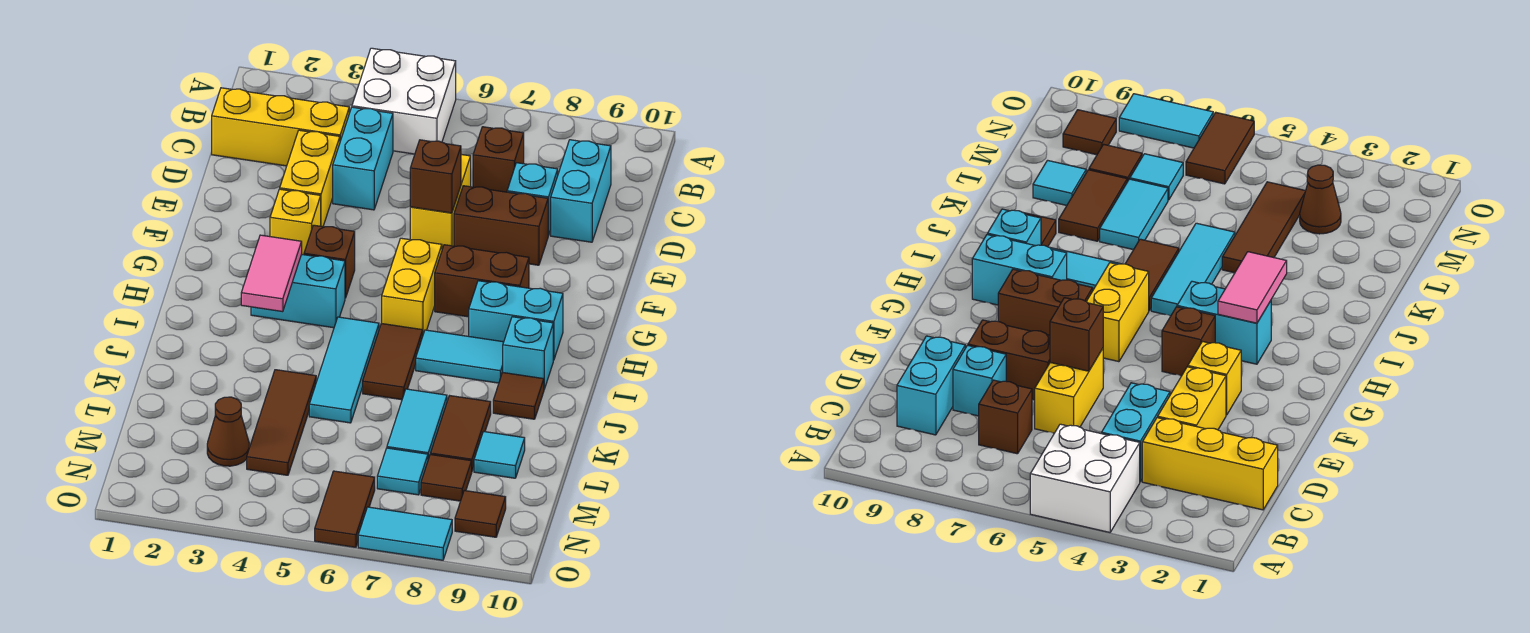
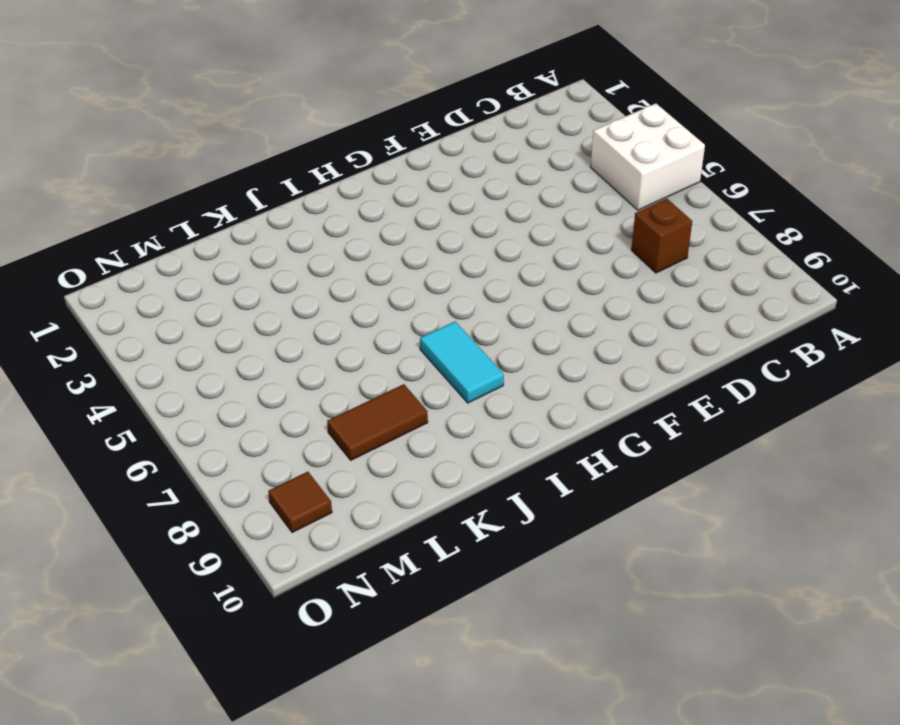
none -> yellow brick C1:C3 level 1
none -> cyan brick C4:D4 level 1
none -> cyan brick C9:D9 level 1
none -> yellow brick D3:E3 level 1

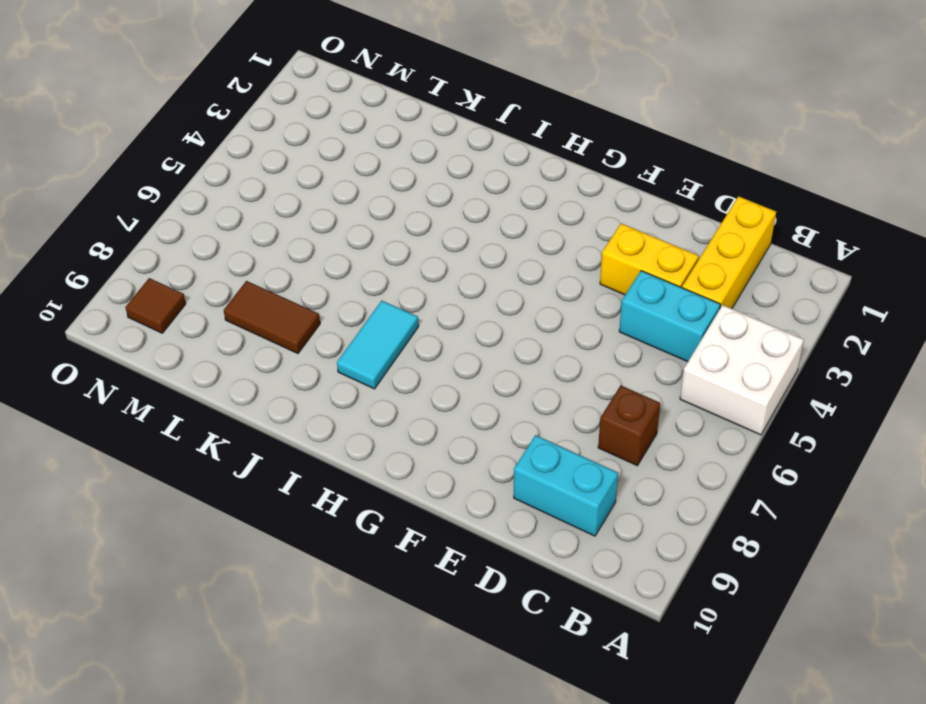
none -> yellow brick D6:E6 level 1
none -> cyan brick D8 level 1
none -> brown brick E7:E8 level 1
none -> yellow brick F3 level 1

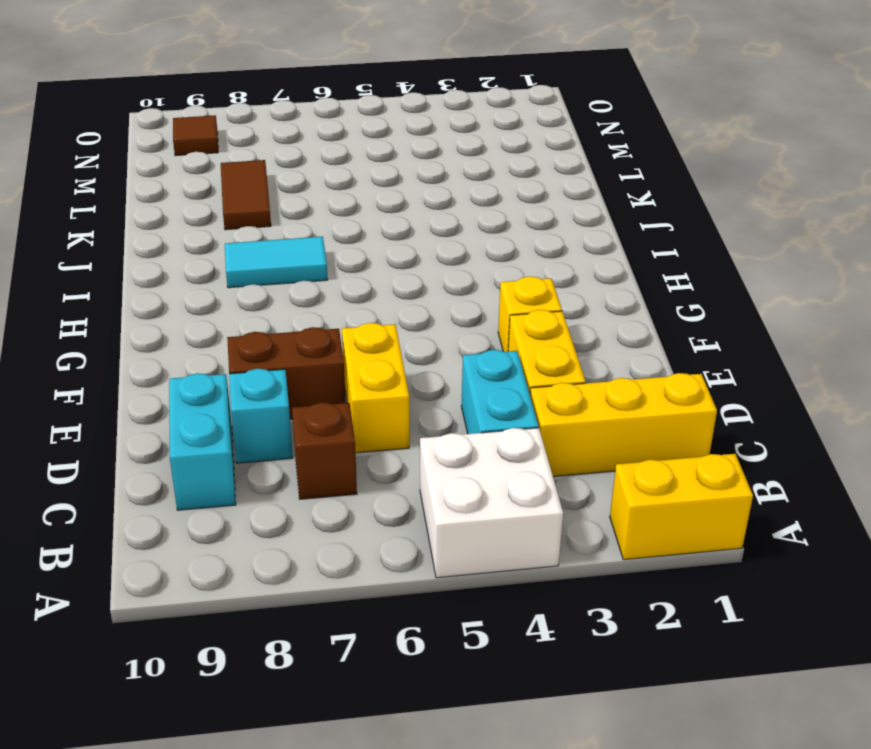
yellow brick A1:A2 level 1 -> yellow brick G6:H6 level 1
none -> brown brick G4 level 1
none -> brown brick G7:G8 level 1
none -> cyan brick H3:H4 level 1
none -> cyan brick H8:H9 level 1

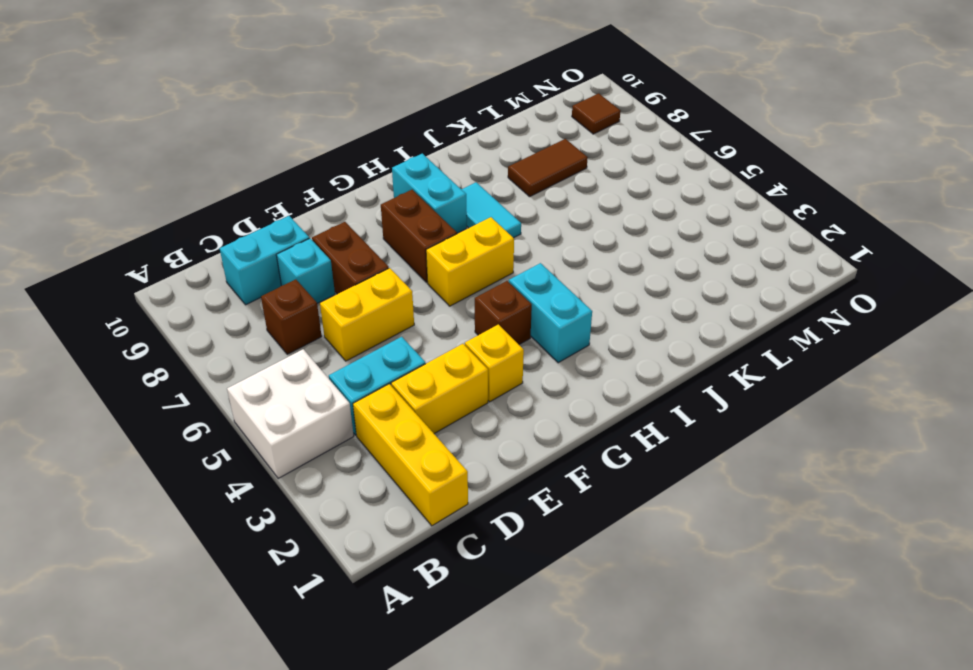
none -> cyan tile I5:K5 level 1
none -> brown tile I6:J6 level 1
none -> cyan brick I9 level 1
none -> brown tile J9 level 1

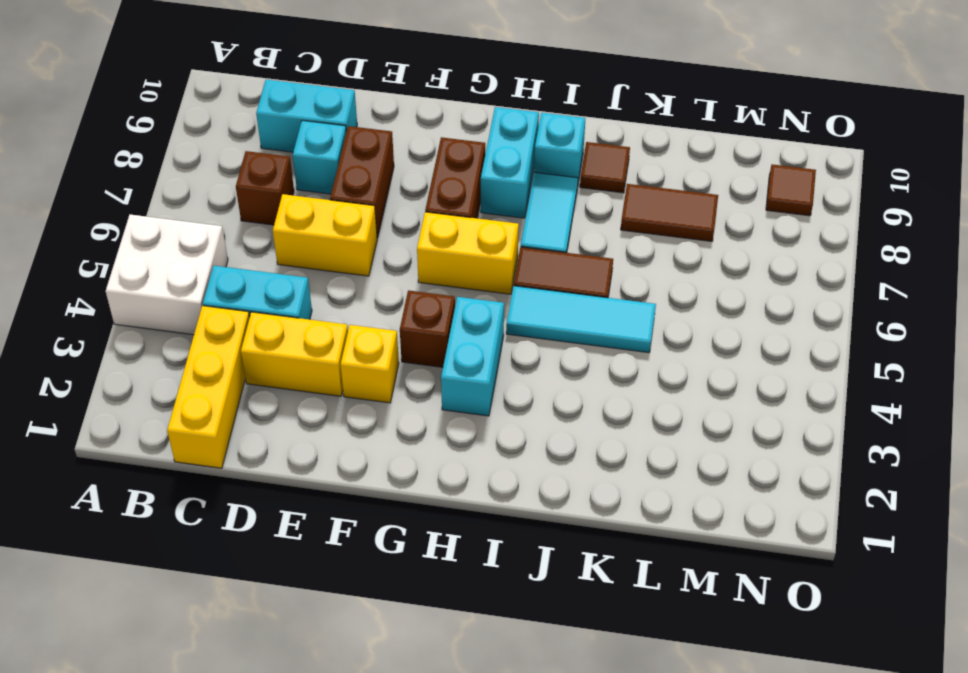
none -> brown tile K4:M4 level 1
none -> cyan tile K7:L7 level 1
none -> cyan tile L9 level 1
none -> brown cone M3 level 1

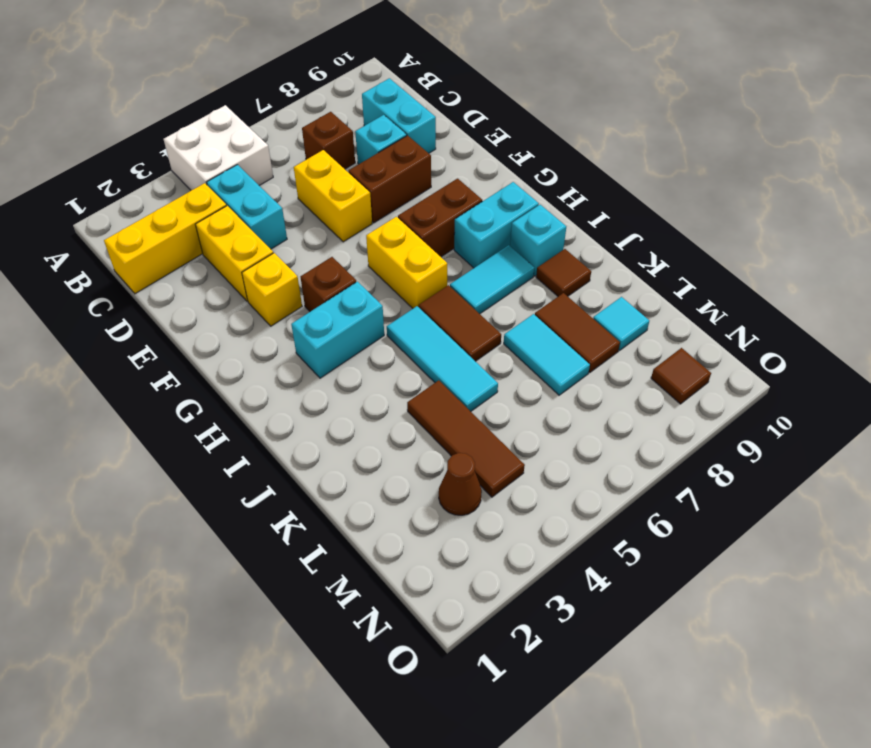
none -> cyan tile M7 level 1
none -> brown tile M8 level 1
none -> brown tile N6:O6 level 1
none -> cyan tile O7:O8 level 1

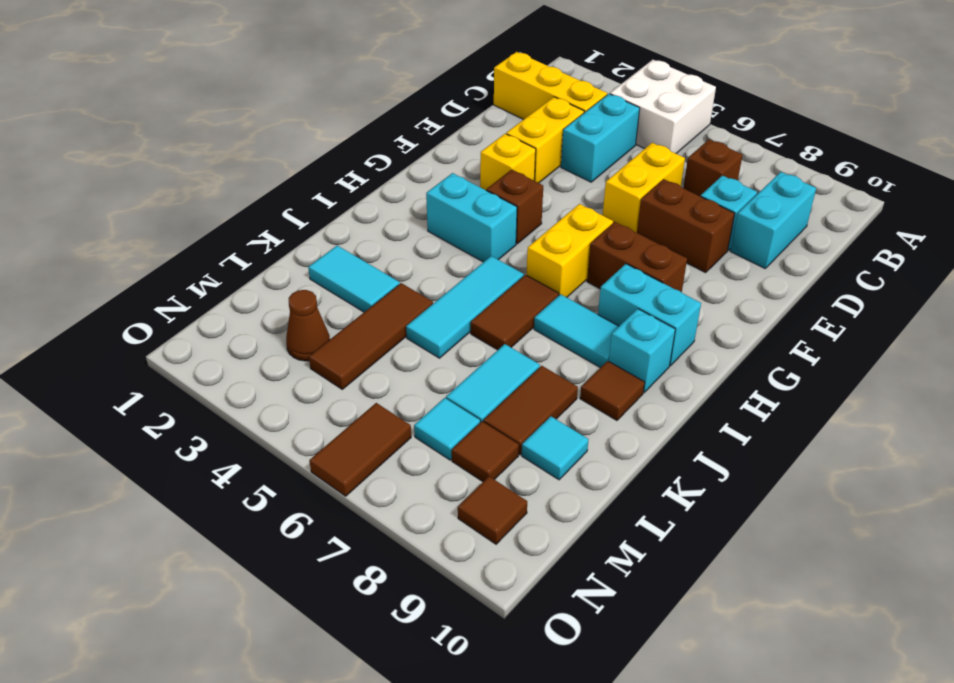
cyan tile K2:K3 level 1 -> cyan tile O7:O8 level 1
none -> brown brick E6 level 2
none -> pink tile H3:I3 level 2

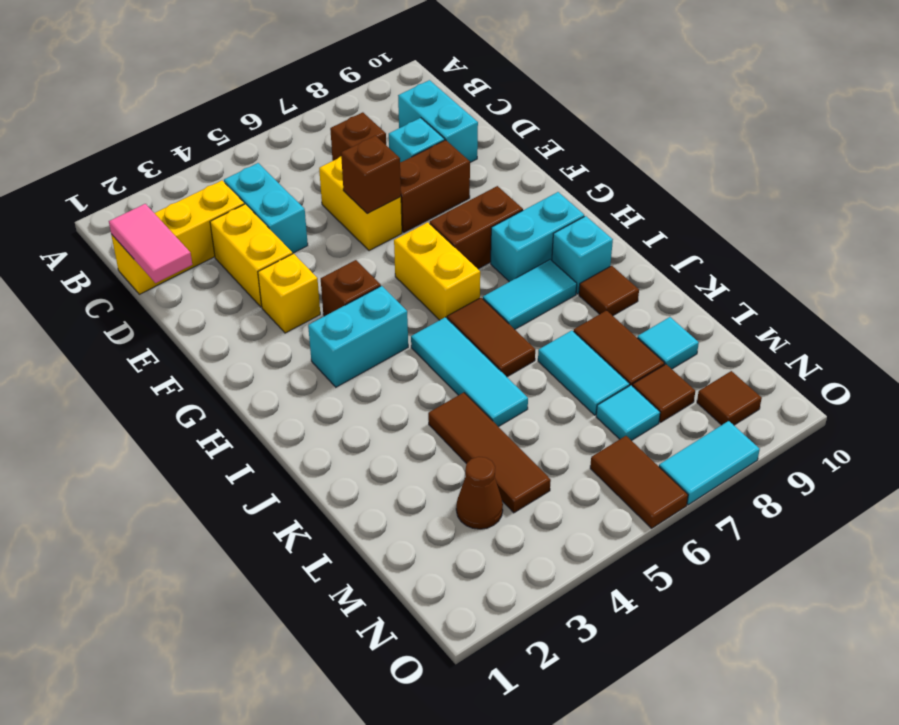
pink tile C1:D1 level 2 -> pink tile H3:I3 level 2
none -> white brick A4:B5 level 1

